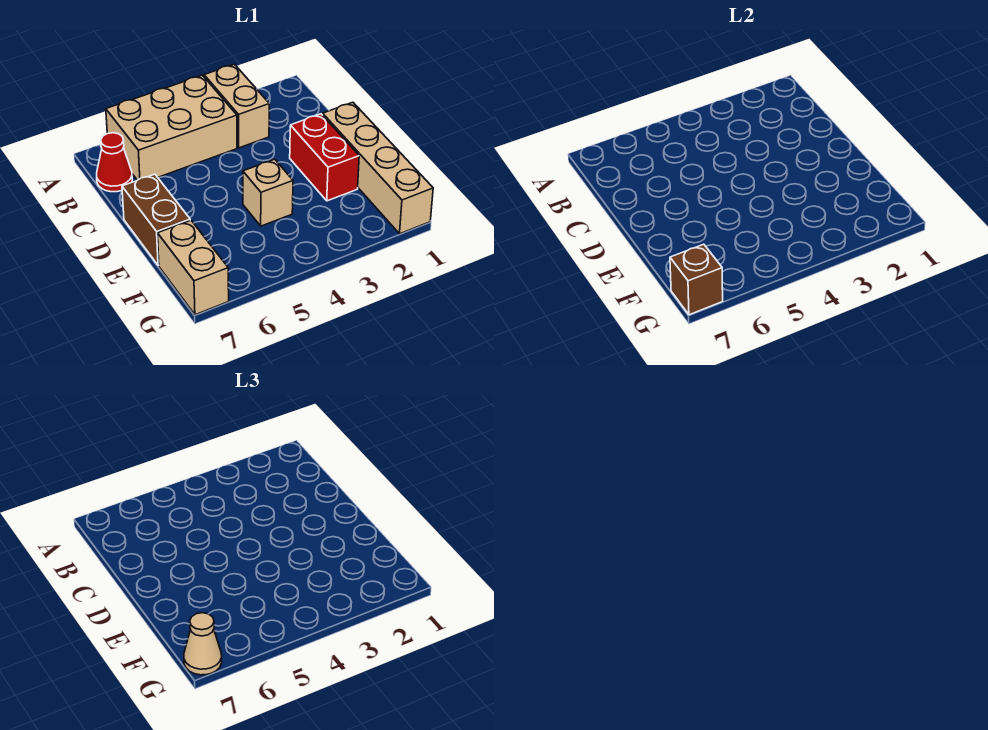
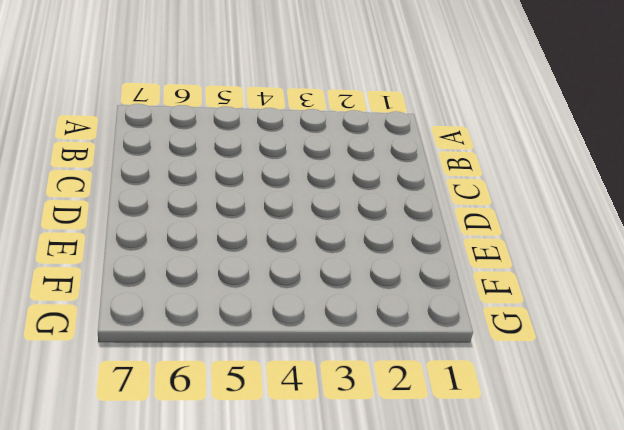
none -> tan brick A3:B3 level 1
none -> tan brick A4:B6 level 1

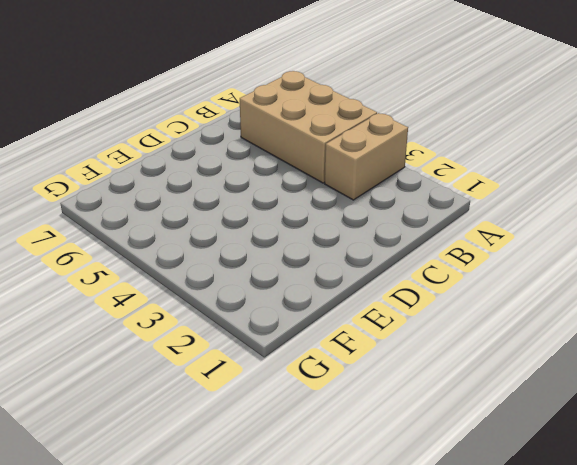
none -> red cone B7 level 1
none -> tan brick D1:G1 level 1

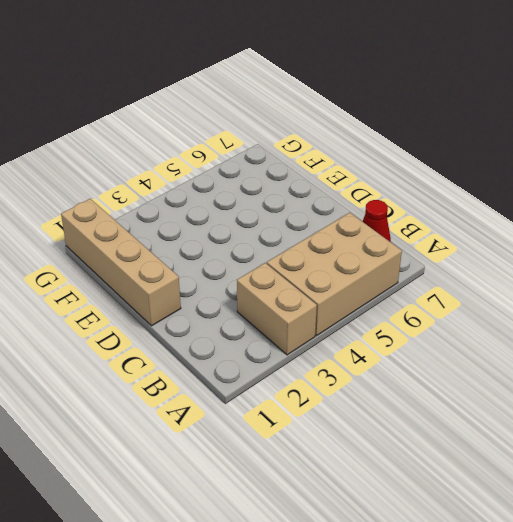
none -> red brick D2:E2 level 1
none -> brown brick D7:E7 level 1

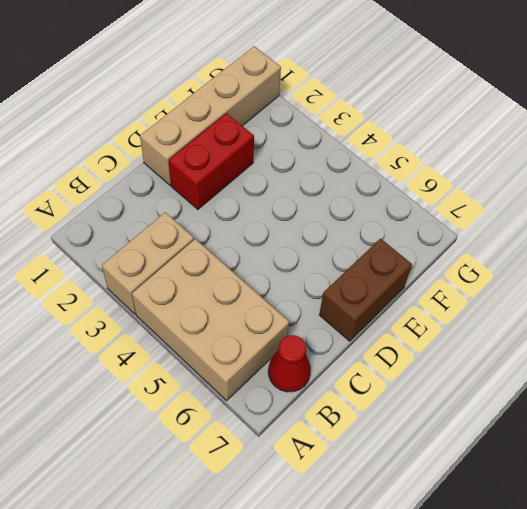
none -> tan brick E4 level 1
none -> tan brick F7:G7 level 1

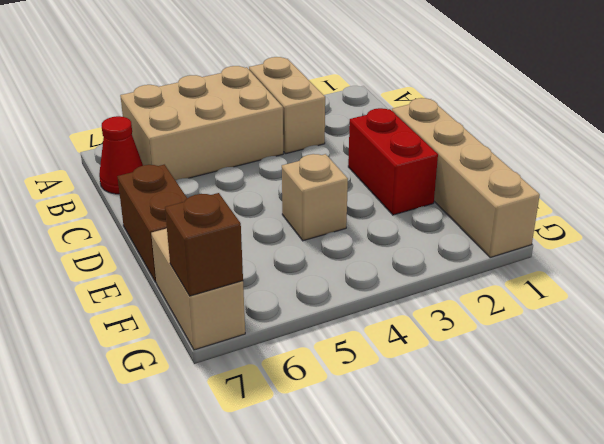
none -> tan cone G7 level 3

